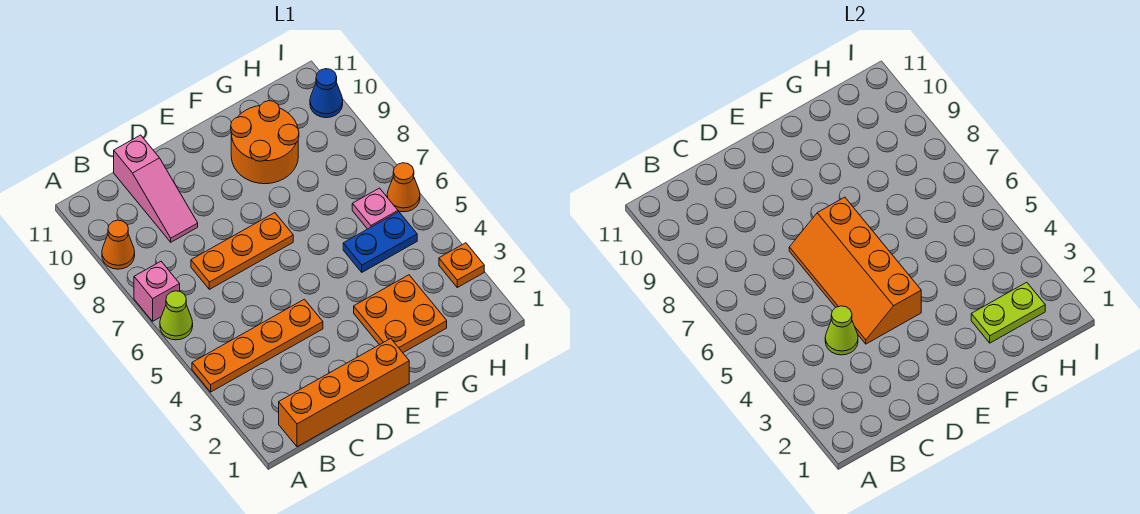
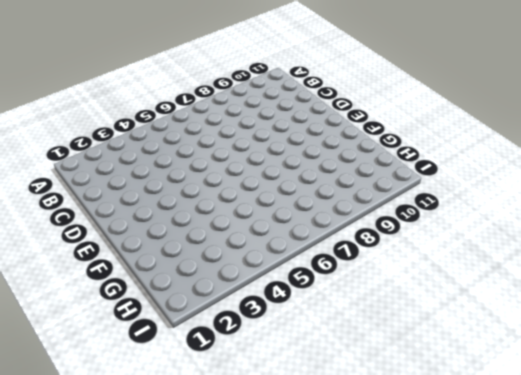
none -> orange plate A4:D4 level 1
none -> lime cone A6 level 1
none -> pink brick A7 level 1

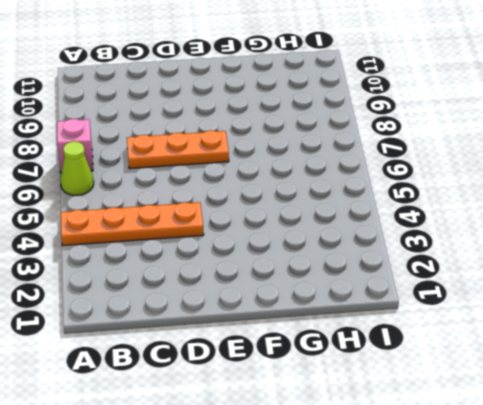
none -> orange cone A9 level 1
none -> orange brick B1:E1 level 1
none -> pink slope C9:C11 level 1 top 11

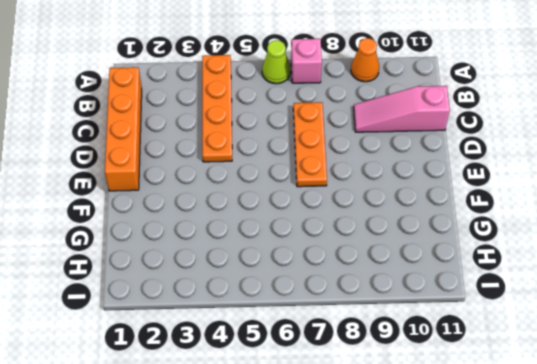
none -> orange plate F2:G3 level 1
none -> orange round brick F9:G10 level 1
none -> blue plate G5:H5 level 1

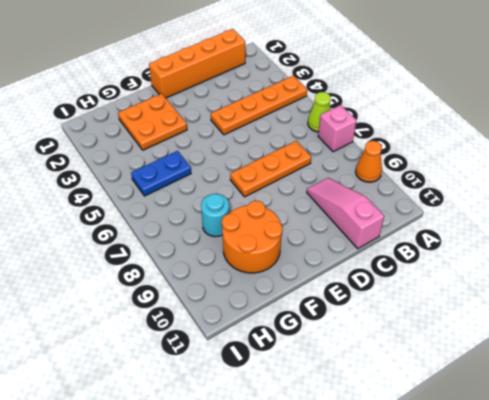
cyan round brick G8 level 1 -> none
none -> pink plate H6 level 1
none -> orange plate I3 level 1
none -> orange cone I6 level 1

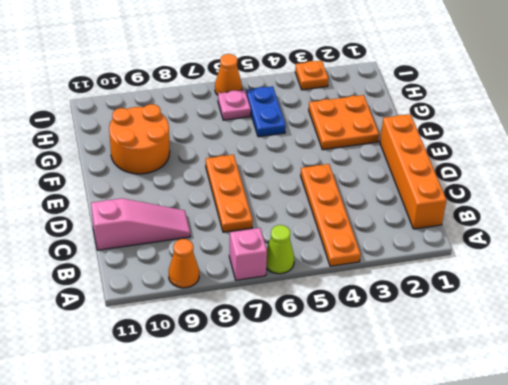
none -> blue cone I10 level 1
none -> lime cone C4 level 2
none -> orange slope D4:E7 level 2 top E

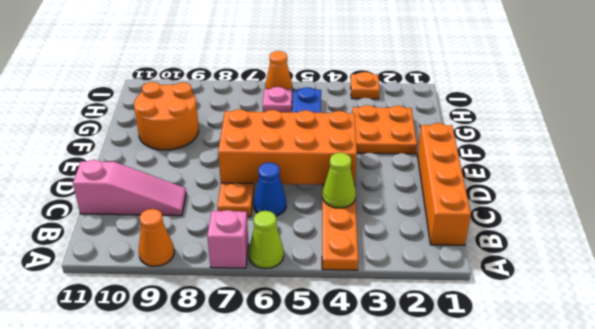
blue cone C6 level 1 -> blue cone I10 level 1
orange brick D4:E7 level 2 -> orange slope D4:E7 level 2 top E
none -> lime plate G2:H2 level 2

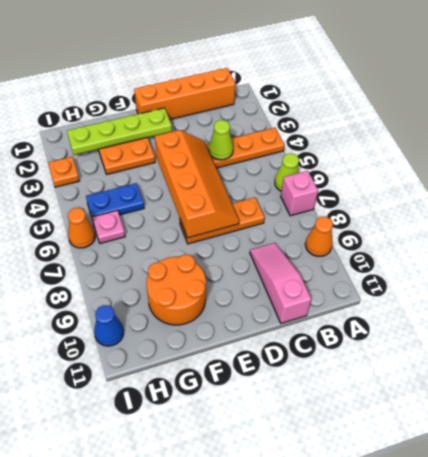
lime plate E2:H2 level 2 -> lime plate G2:H2 level 2

